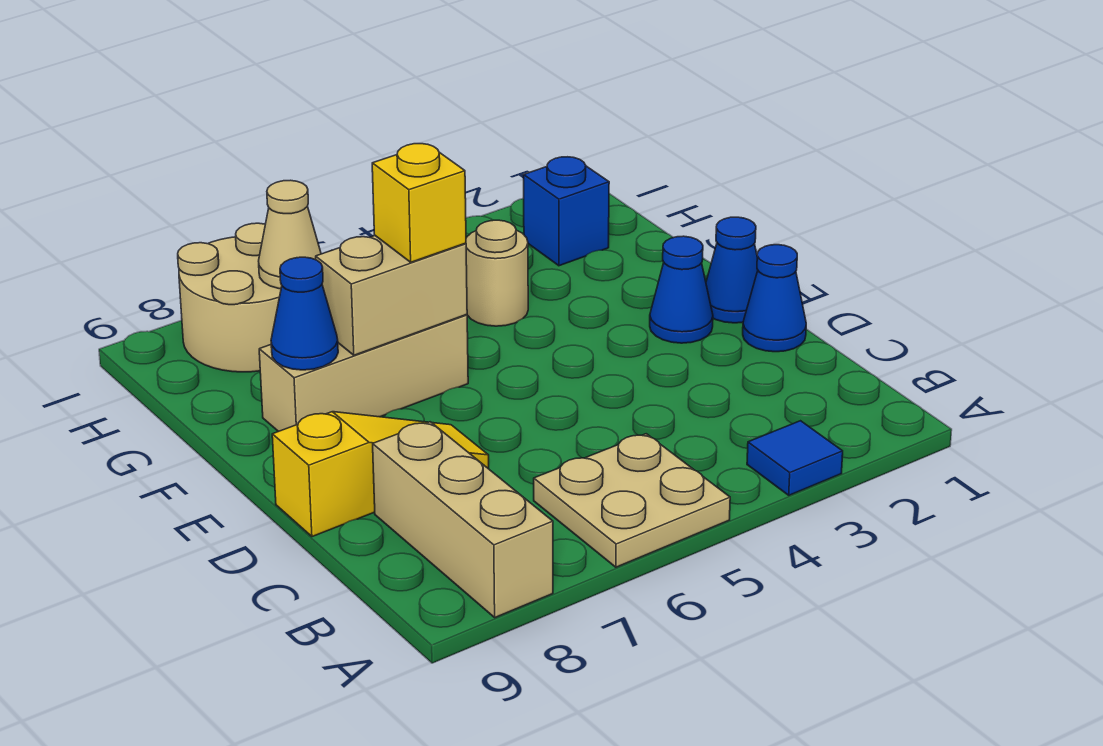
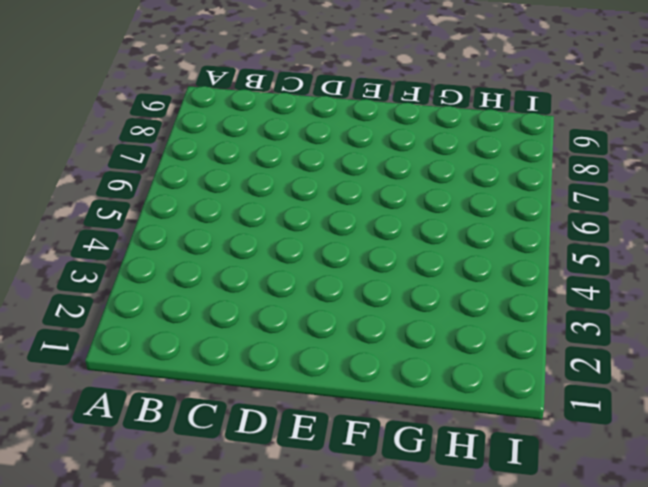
none -> blue tile A3 level 1
none -> tan plate A5:B6 level 1
none -> tan brick A8:C8 level 1

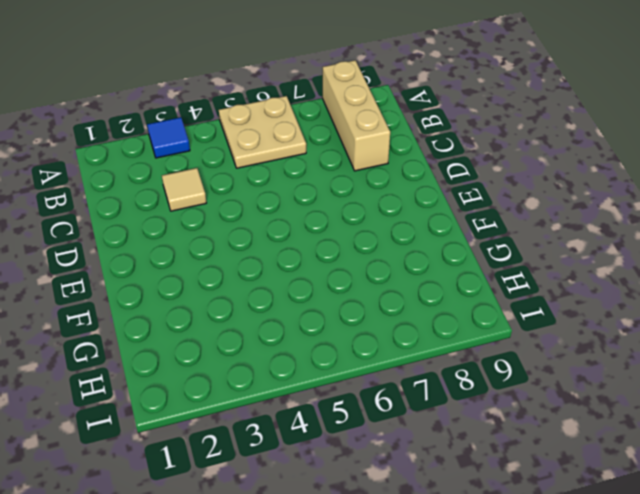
tan tile C3 level 1 -> none
none -> blue cone D1 level 1
none -> yellow slope D7:D9 level 1 top 9
none -> blue cone E1 level 1

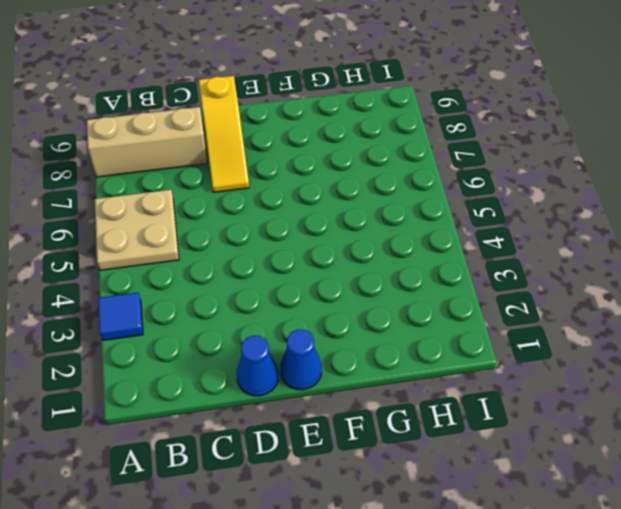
none -> blue cone E2 level 1
none -> tan brick F6:F8 level 1
none -> tan round brick G4 level 1

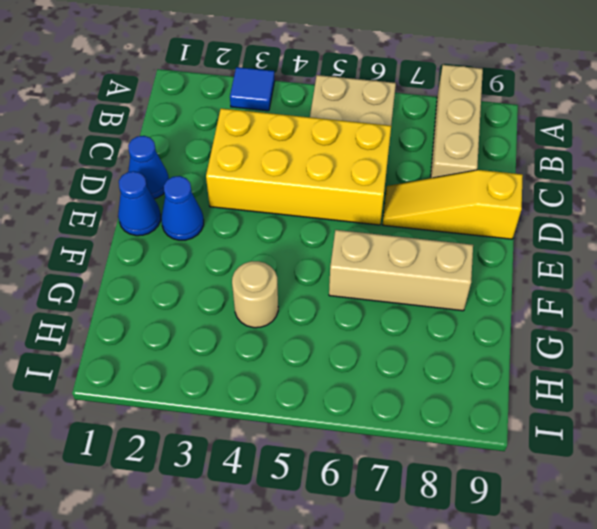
yellow brick C3:D6 level 1 -> none
none -> blue brick H2 level 1
none -> tan round brick H7:I8 level 1
none -> tan brick F6:F7 level 2

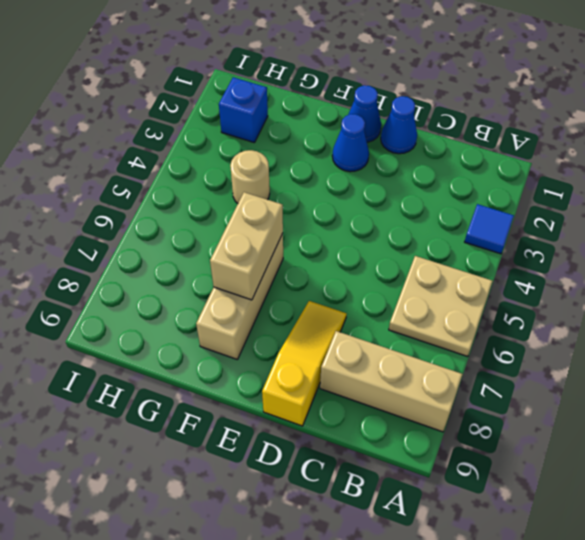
none -> tan round brick H7:I8 level 1
none -> blue cone F8 level 2
none -> tan cone H7 level 2

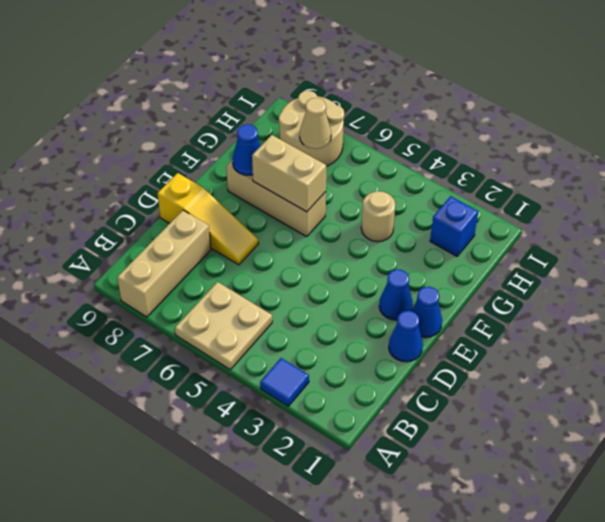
none -> yellow brick F6 level 3

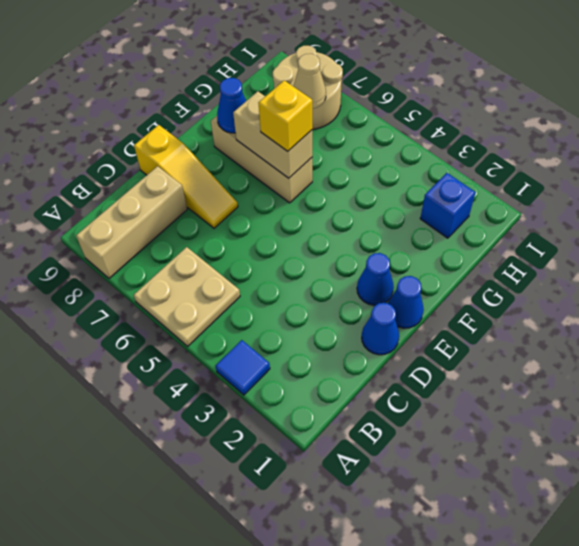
none -> tan round brick G4 level 1

